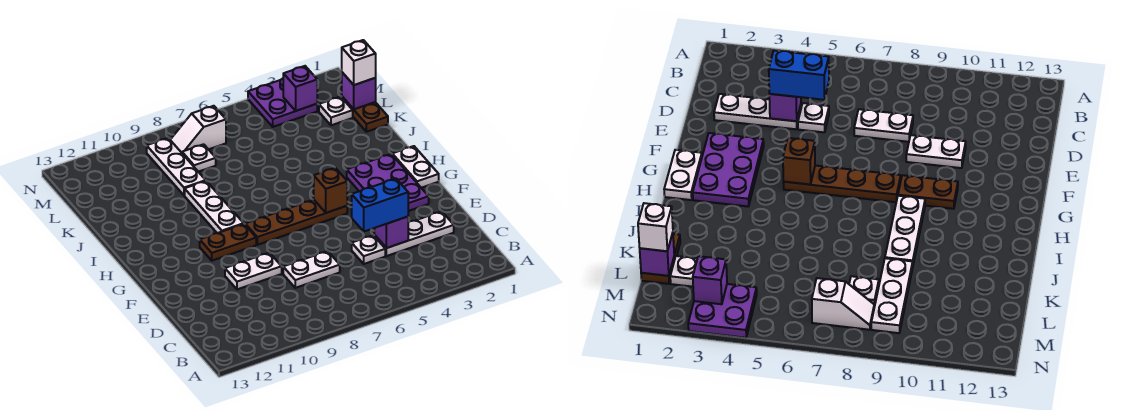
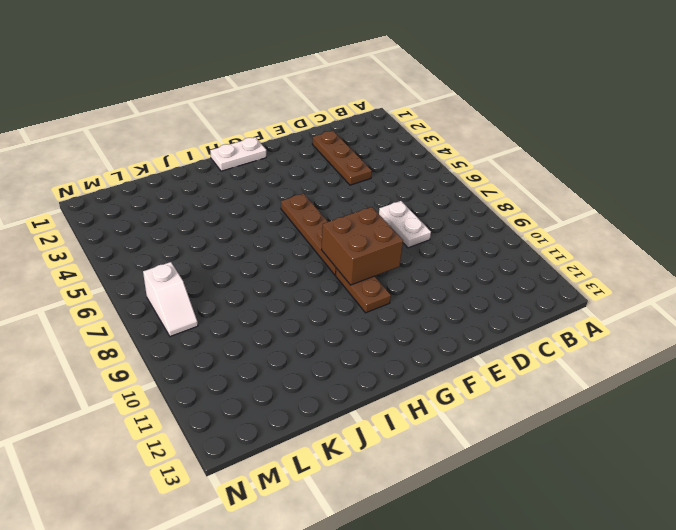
brown plate D2:D4 level 1 -> white plate D2:D4 level 1
brown brick F8:G9 level 2 -> none
none -> white plate D5 level 1
none -> white plate E9:E10 level 1
none -> purple plate F2:H3 level 1

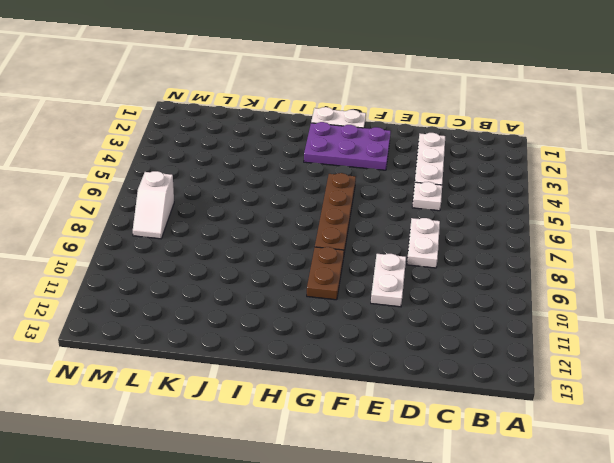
none -> white plate H9:J9 level 1
none -> brown plate K1:L1 level 1
none -> white plate K9:M9 level 1

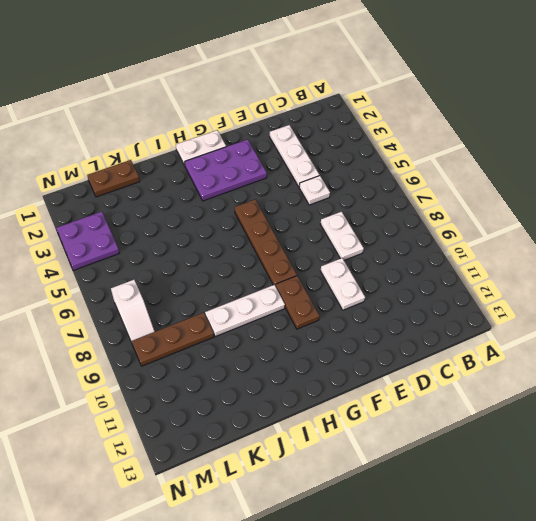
brown plate K9:M9 level 1 -> white plate K9:M9 level 1
none -> white plate L2 level 1
none -> white plate L8 level 1
none -> purple brick D4 level 2

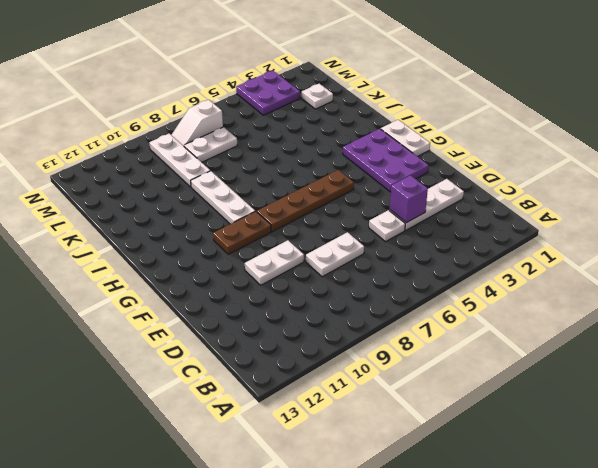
white plate L7:L8 level 1 -> white plate L8 level 1
none -> brown plate K1:L1 level 1
none -> brown brick G5 level 2
none -> purple brick L1 level 2

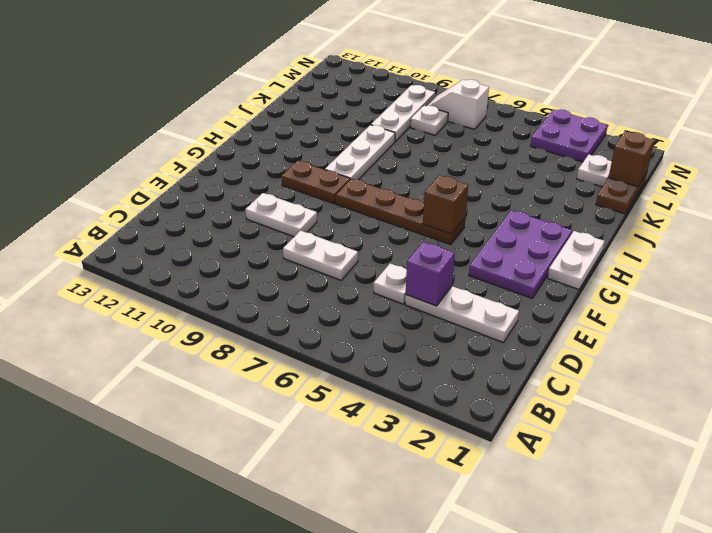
brown brick L1 level 2 -> purple brick L1 level 2
none -> purple brick M3 level 2
none -> blue brick D4:D5 level 3
none -> white brick L1 level 3

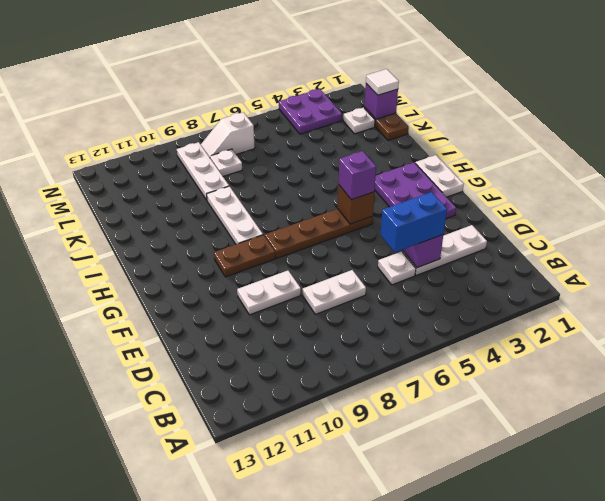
purple brick G5 level 3 -> purple brick M3 level 2
white tile L1 level 3 -> white brick L1 level 3

